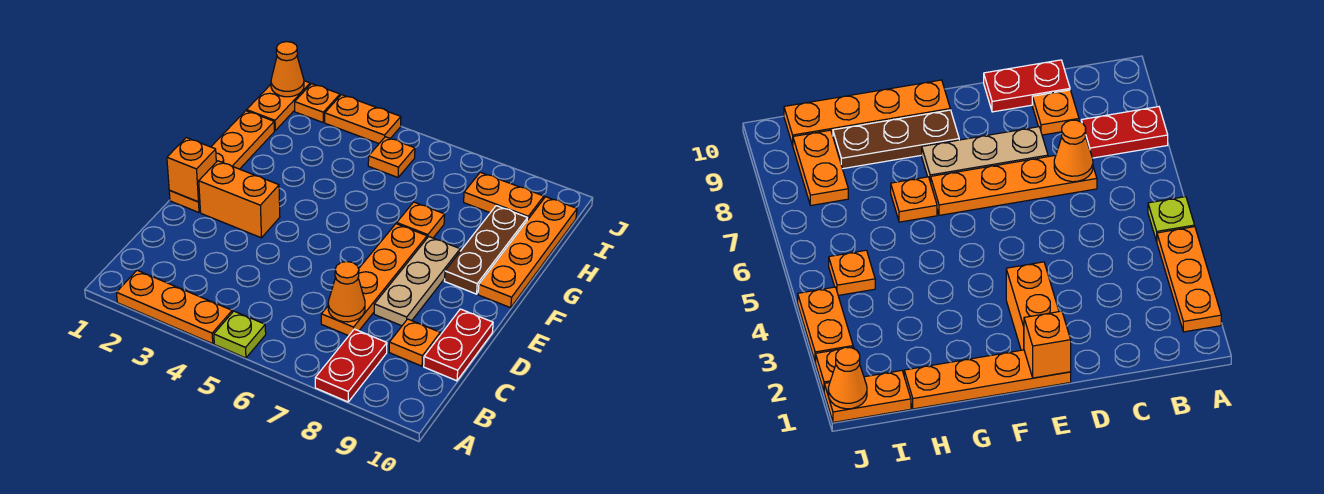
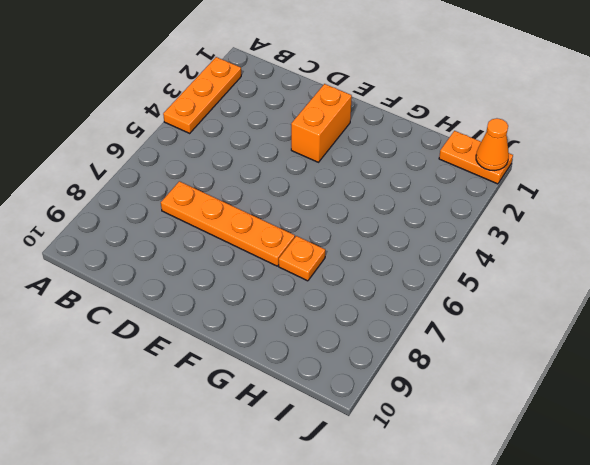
none -> lime plate A5 level 1
none -> red plate A8:B8 level 1
none -> orange plate C9 level 1

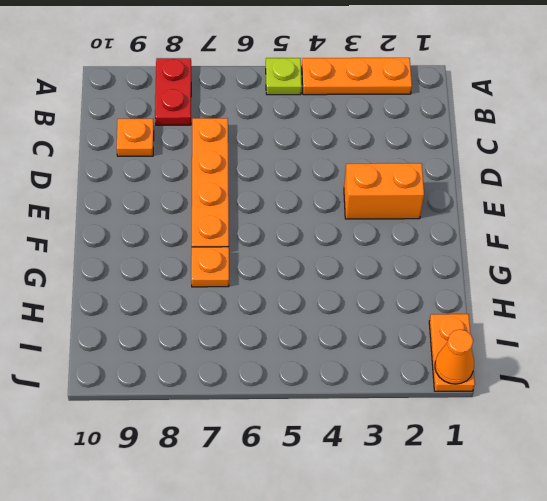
none -> red plate C10:D10 level 1
none -> tan plate D8:F8 level 1
none -> orange plate E1:H1 level 1

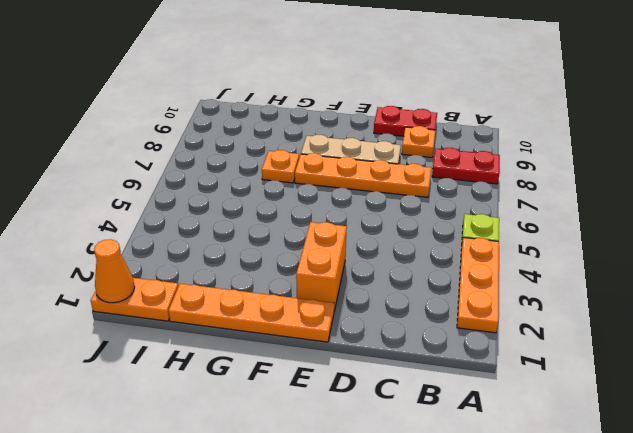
none -> brown plate F9:H9 level 1
none -> orange plate F10:I10 level 1
none -> orange plate I5 level 1

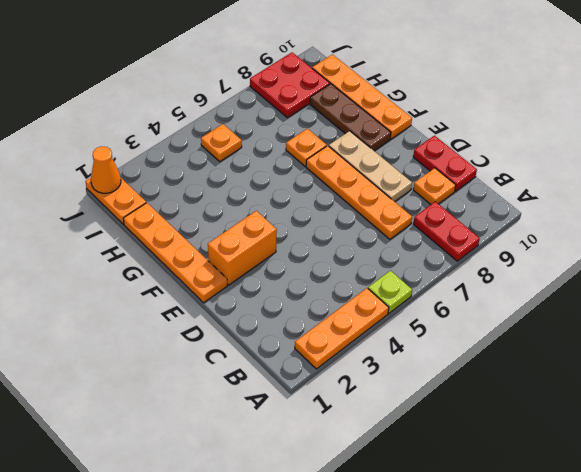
red plate I8:J9 level 1 -> orange plate I8:I9 level 1
none -> orange plate J2 level 1
none -> orange plate J3:J4 level 1
none -> orange cone C7 level 2

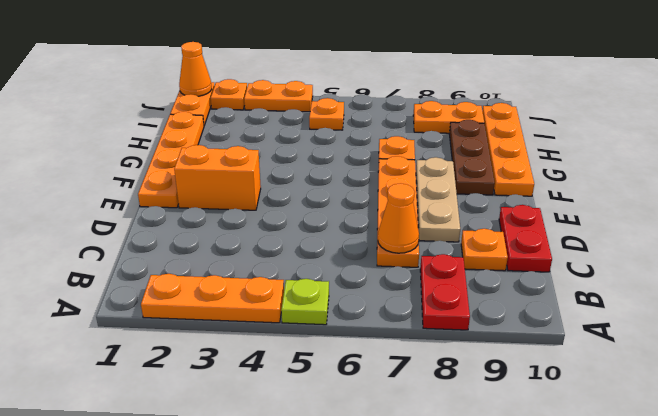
none -> orange brick E1 level 2

